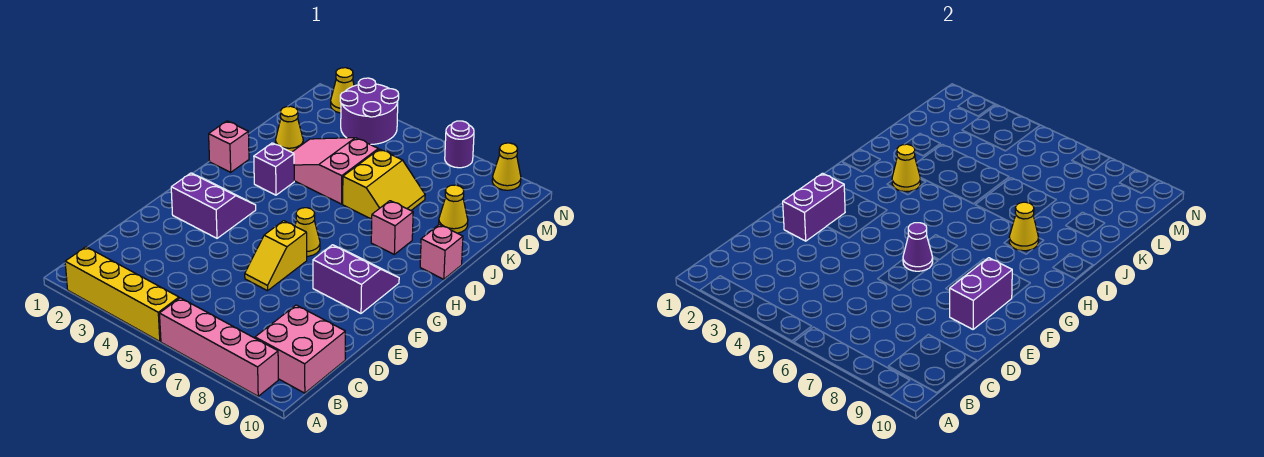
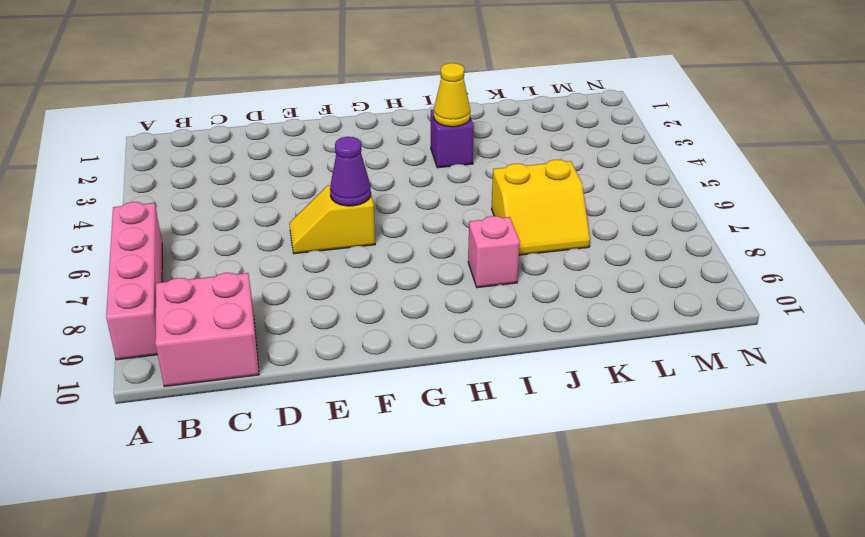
none -> yellow brick A2:A5 level 1
none -> purple slope F2:G3 level 1 top F
none -> purple slope F8:G9 level 1 top F

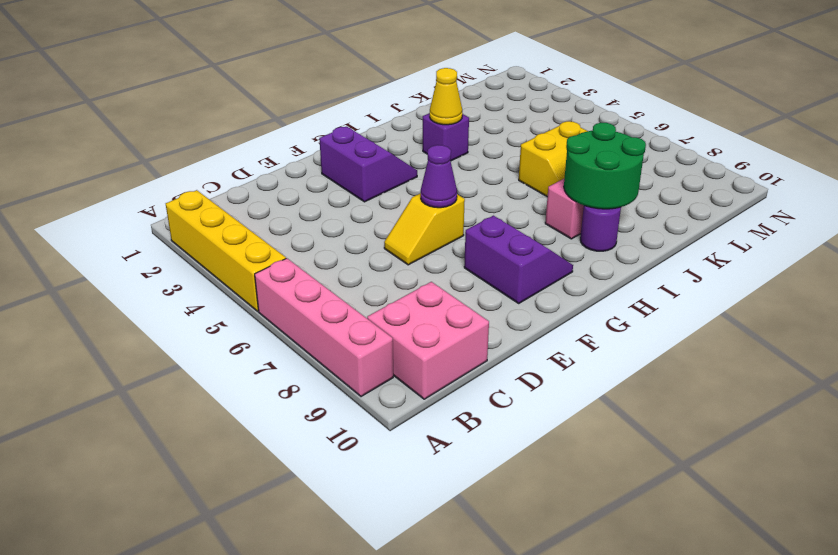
green round brick I8:J9 level 2 -> yellow cone I8 level 2
purple round brick I9 level 1 -> purple round brick N7 level 1
none -> yellow cone G6 level 1
none -> pink brick I1 level 1
none -> pink brick I10 level 1

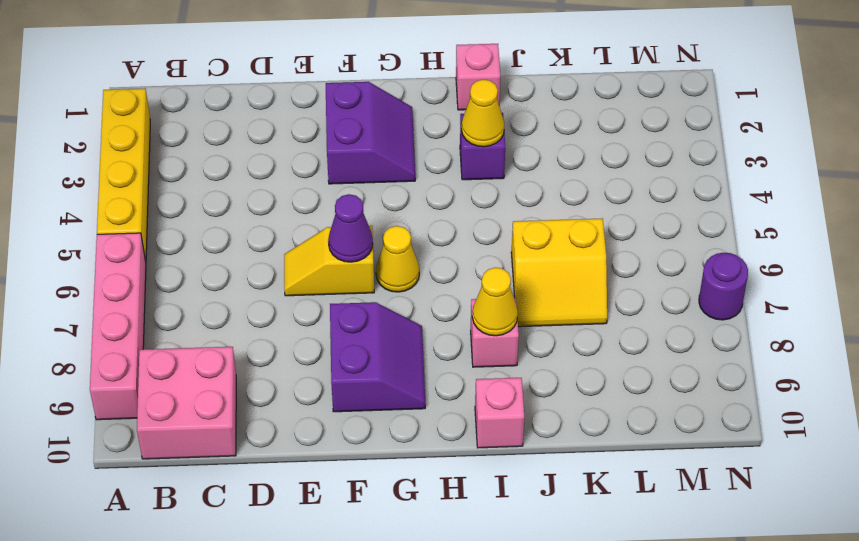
none -> pink slope J3:K5 level 1 top 5
none -> yellow cone K2 level 1
none -> yellow cone K9 level 1

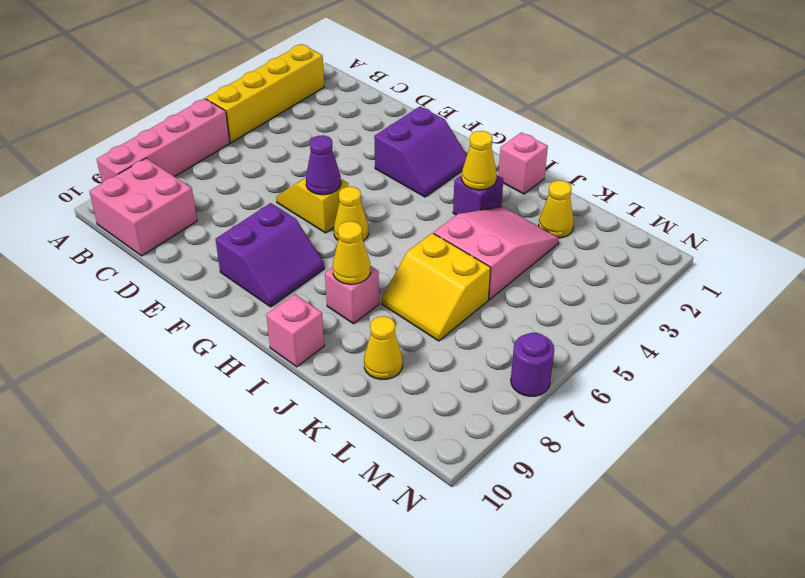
none -> purple round brick M3:N4 level 1
none -> yellow cone N2 level 1
none -> yellow cone N9 level 1

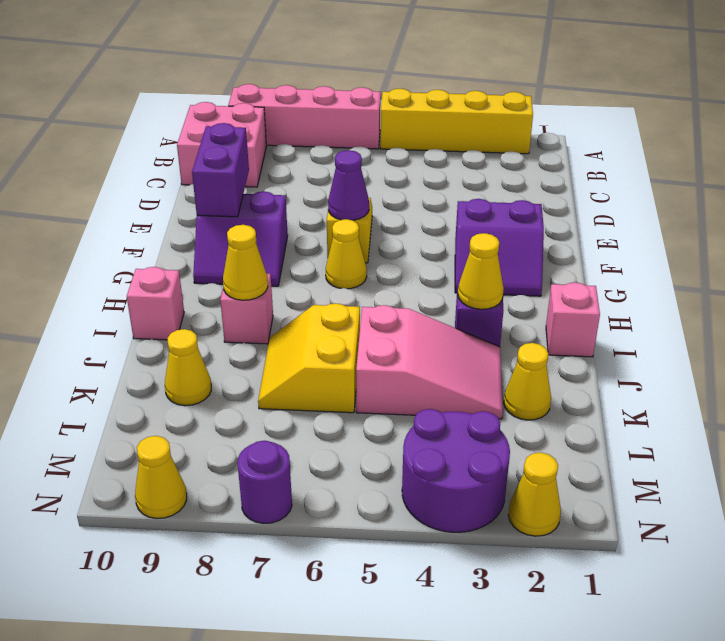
none -> purple brick E2:F2 level 2

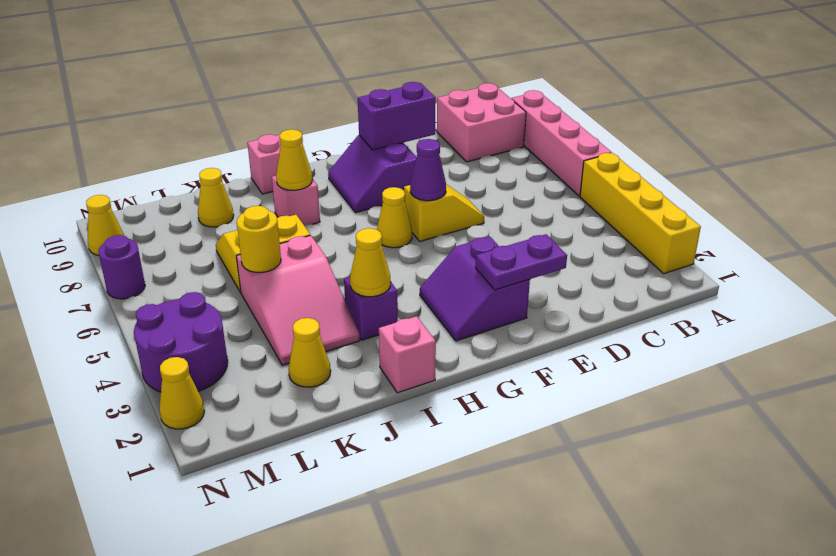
purple plate E2:F2 level 2 -> purple brick E2:F2 level 2
yellow round brick K5 level 2 -> none

